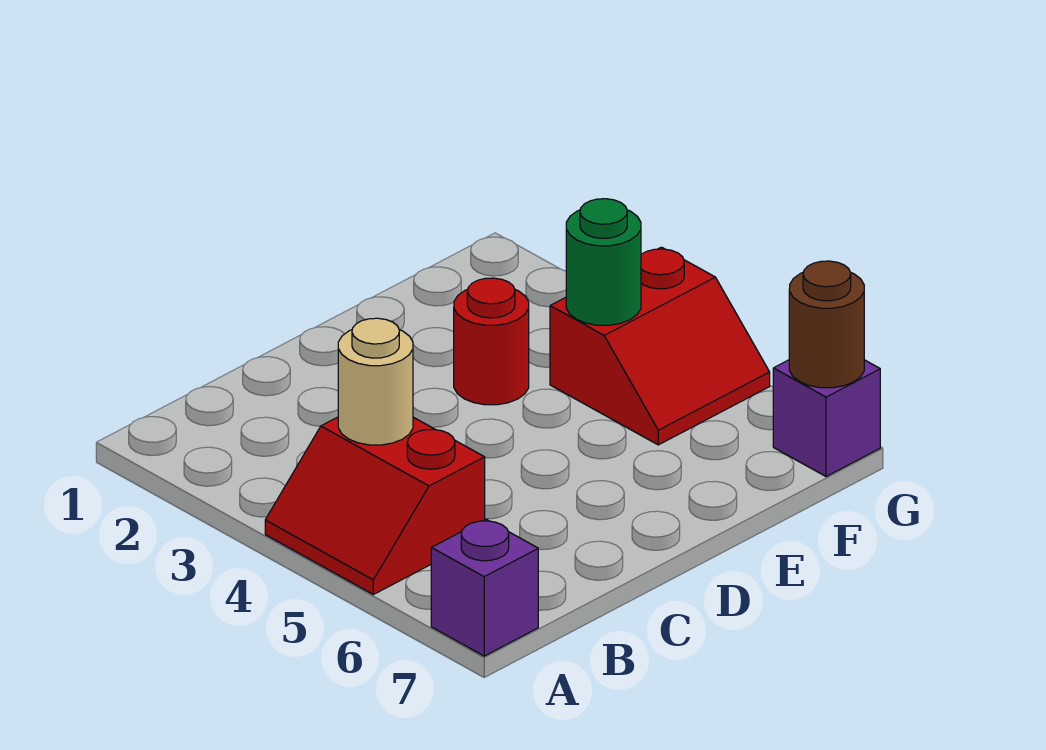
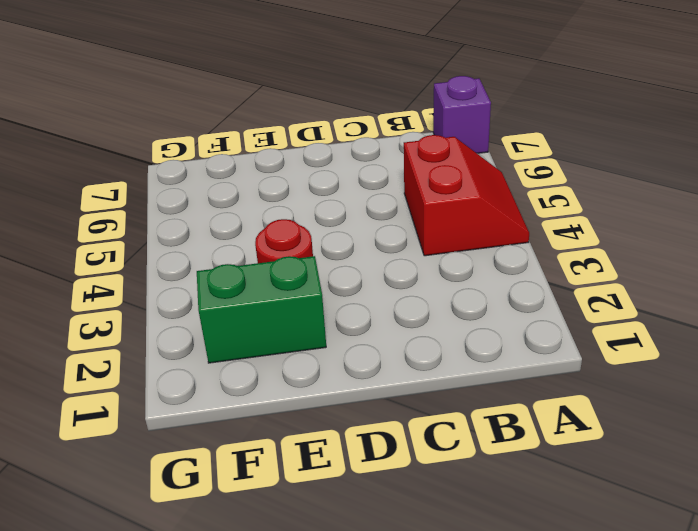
green brick E2:F2 level 1 -> none
none -> red slope F4:G5 level 1 top 4
none -> purple brick G7 level 1

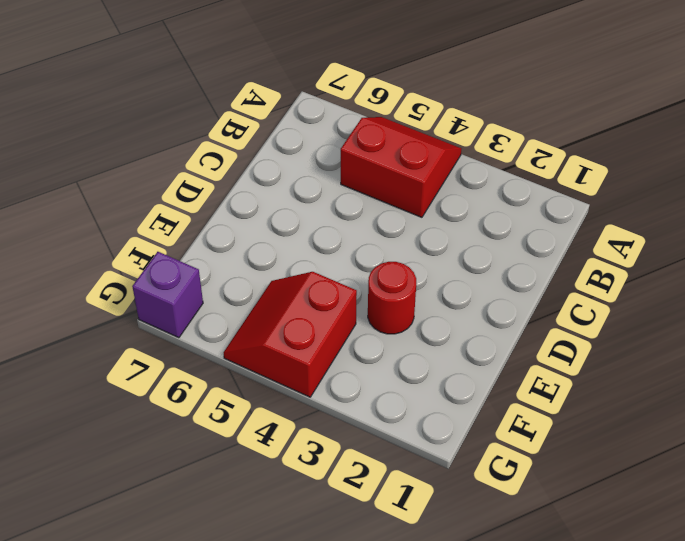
none -> purple brick A7 level 1
none -> tan round brick B4 level 2

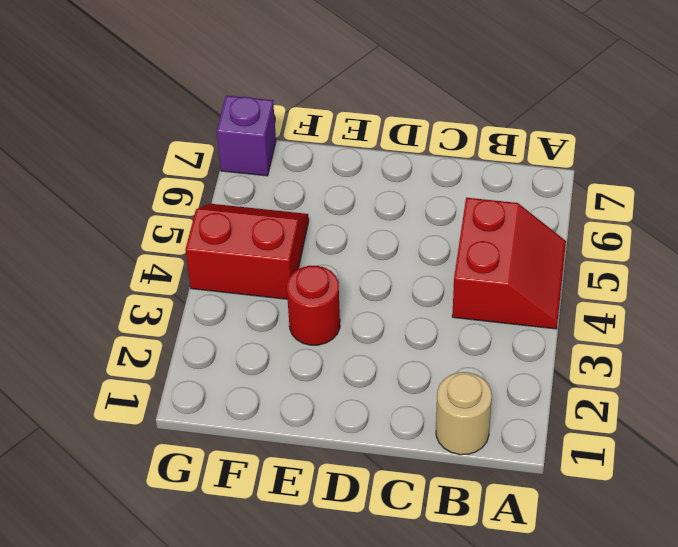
tan round brick B1 level 1 -> tan round brick B4 level 2
none -> purple brick A7 level 1
none -> green round brick F4 level 2

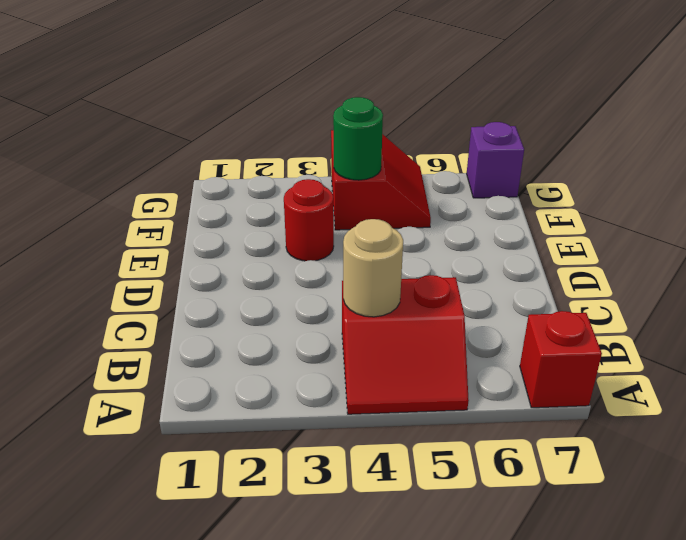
red brick A7 level 1 -> purple brick A7 level 1
none -> brown round brick G7 level 2

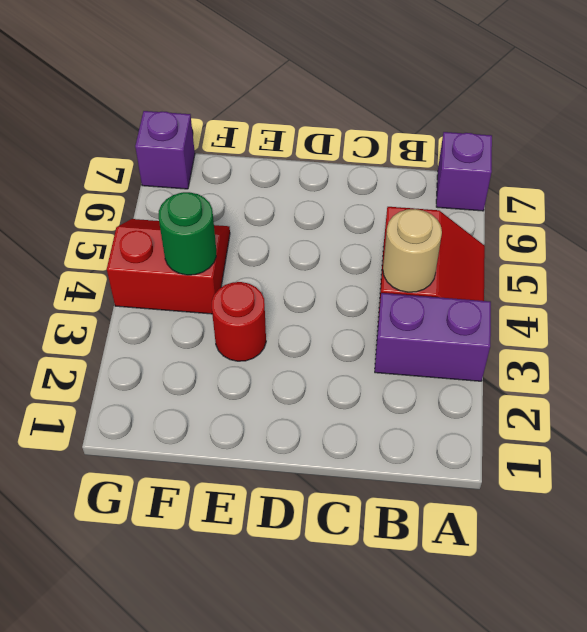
purple brick A3:B3 level 1 -> none
none -> brown round brick G7 level 2

